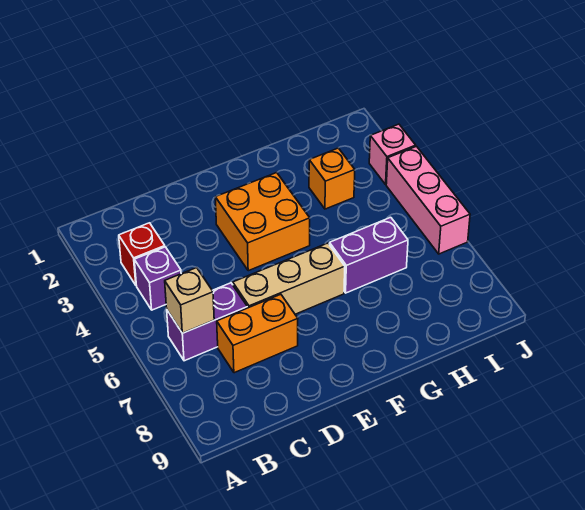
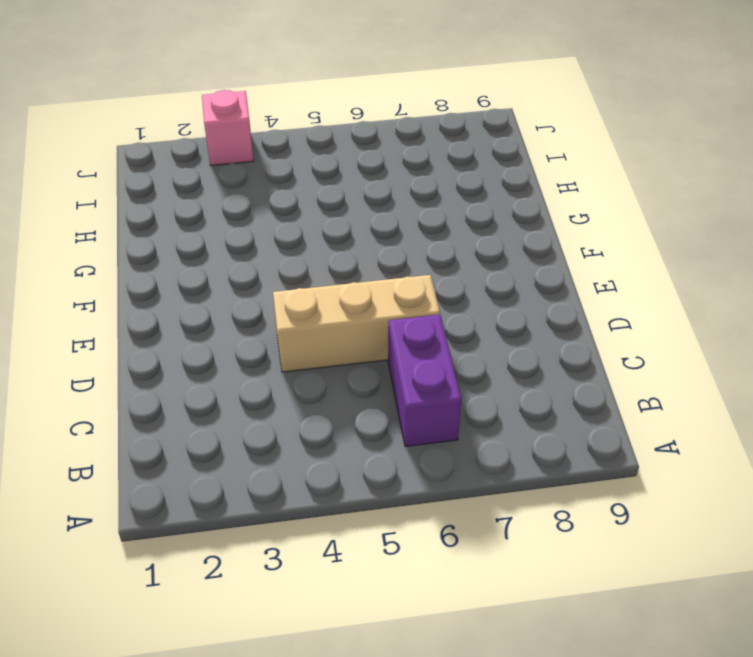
tan brick D4:D6 level 1 -> tan brick D6:F6 level 1
none -> red brick B3 level 1
none -> purple brick B4 level 1

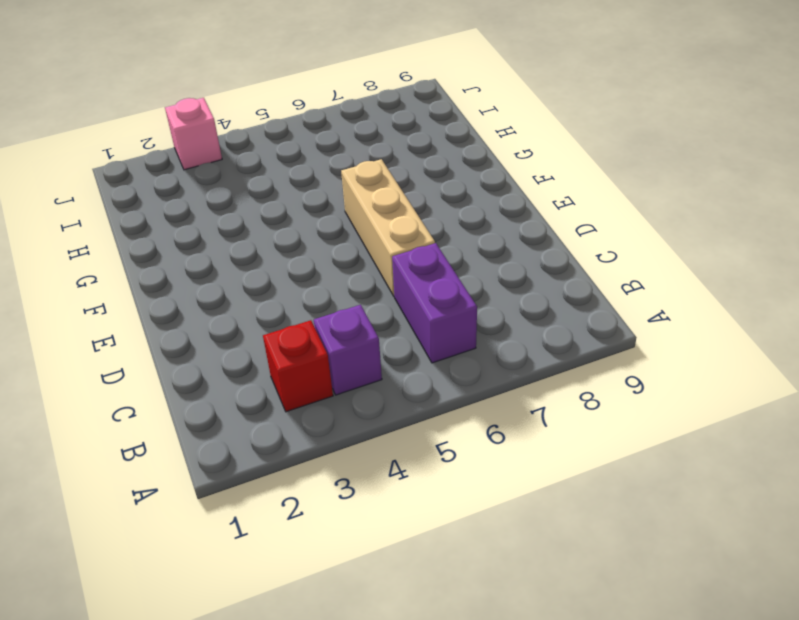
none -> orange brick C7:D7 level 1
none -> orange brick E3:F4 level 1

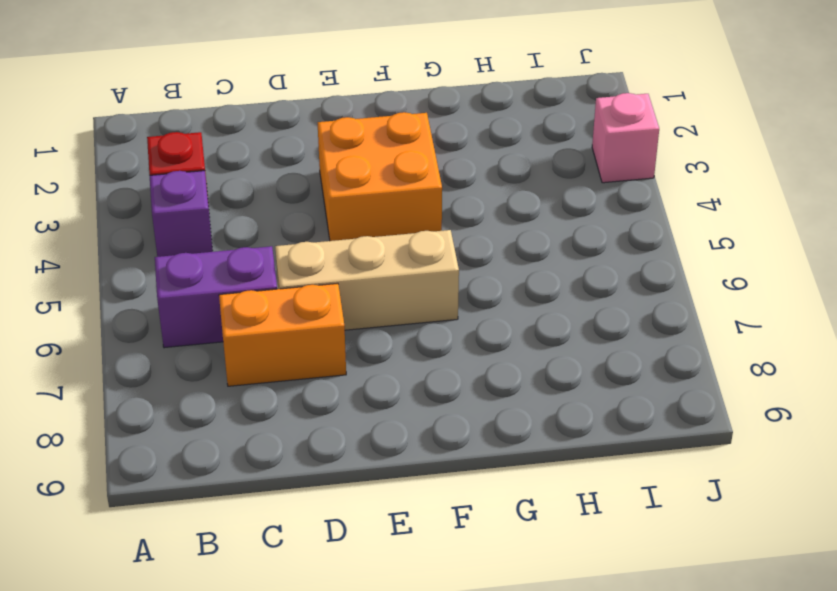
none -> purple brick G6:H6 level 1
none -> orange brick H3 level 1

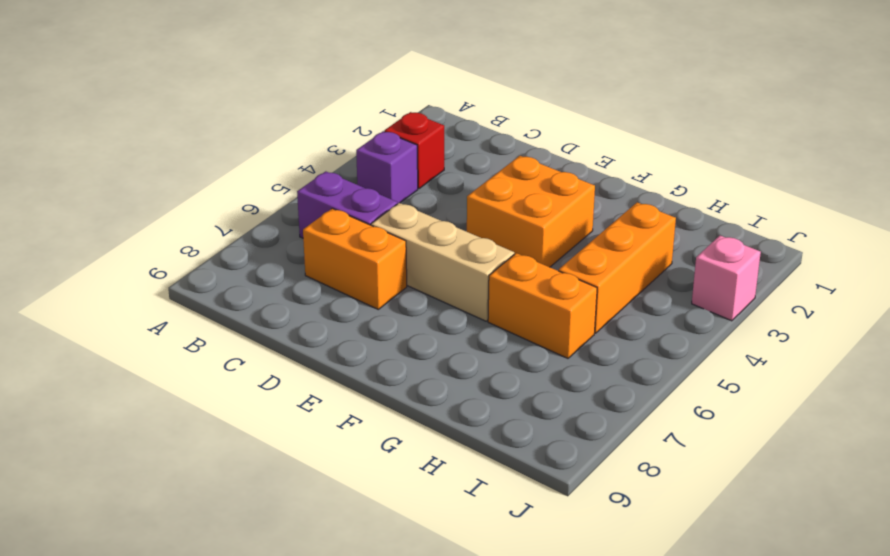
orange brick G6:H6 level 1 -> purple brick G6:H6 level 1
orange brick H3:H5 level 1 -> orange brick H3 level 1
none -> pink brick J4:J6 level 1
none -> tan brick B6 level 2

